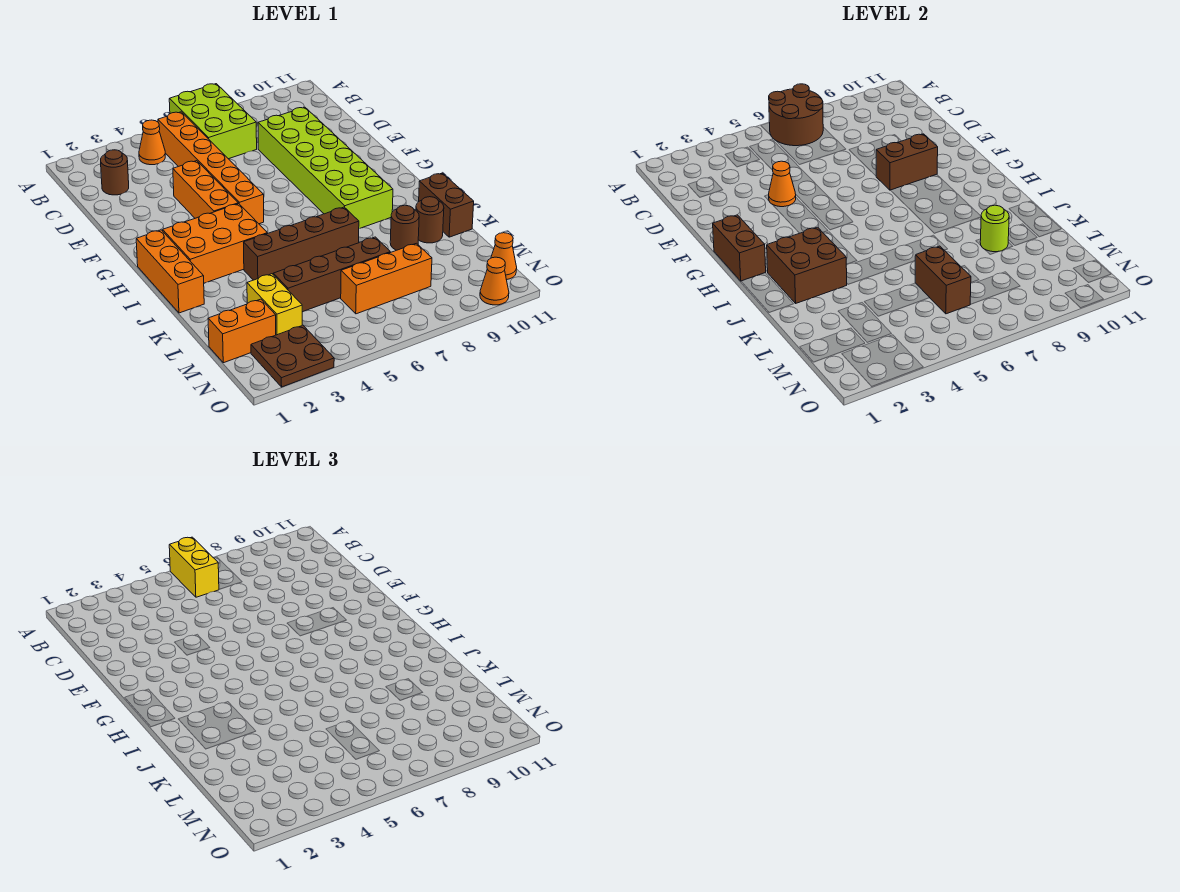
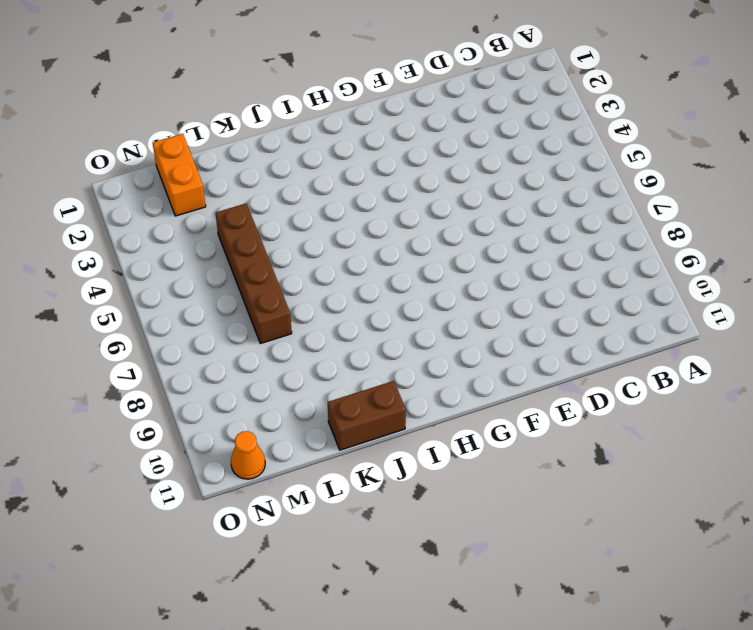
none -> lime brick A6:C7 level 1
none -> orange cone B4 level 1
none -> orange brick B5:G5 level 1

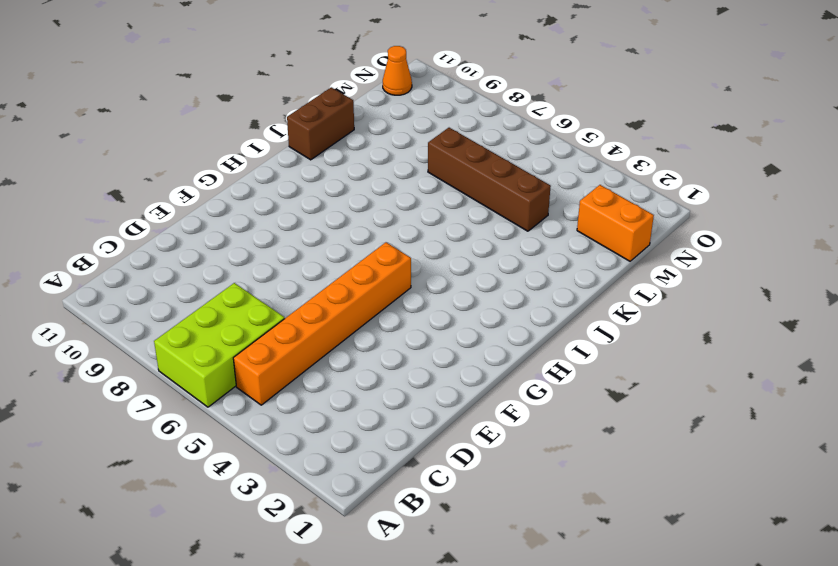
none -> orange cone B4 level 1
none -> brown round brick C2 level 1
none -> lime brick D8:I9 level 1

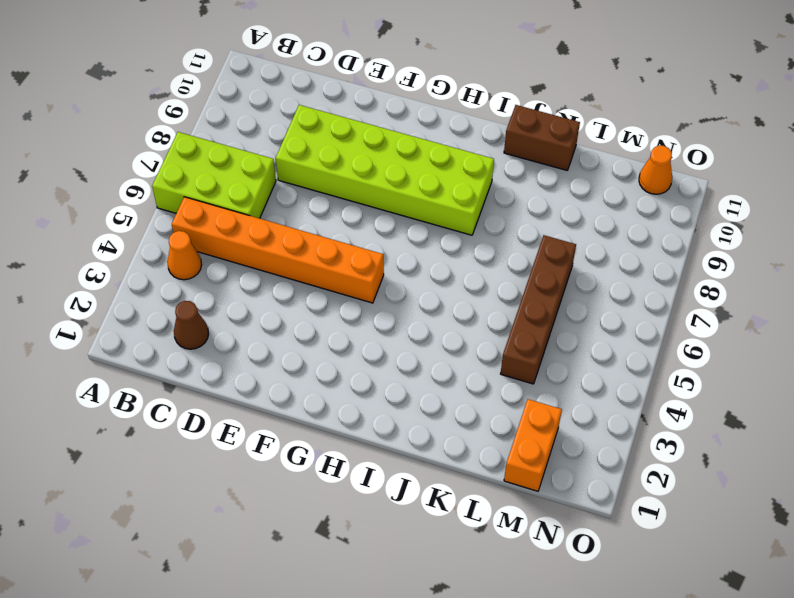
brown cone C2 level 1 -> brown round brick C2 level 1
none -> orange brick E4:G4 level 1
none -> orange brick H1:J1 level 1
none -> orange brick H2:I4 level 1

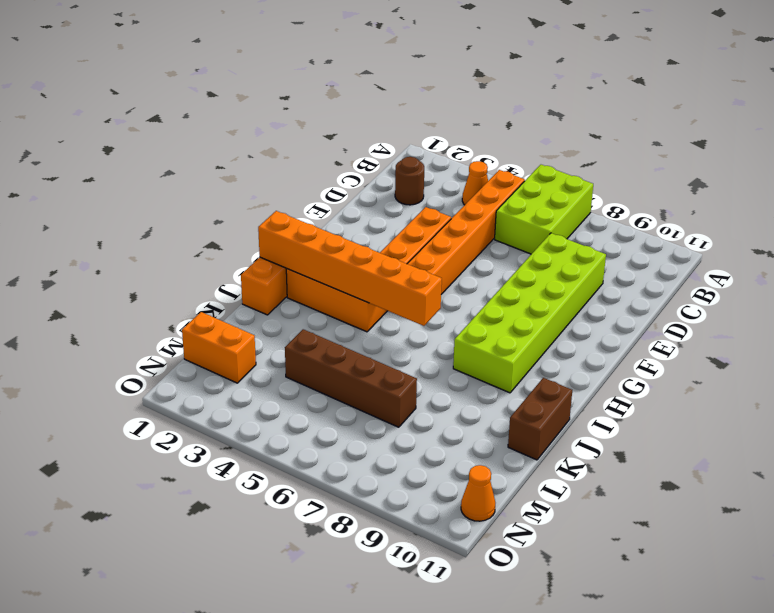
orange brick I1:I6 level 2 -> brown brick I2:J3 level 2
none -> brown brick J4:J7 level 1
none -> brown round brick K9 level 1
none -> brown round brick K10 level 1

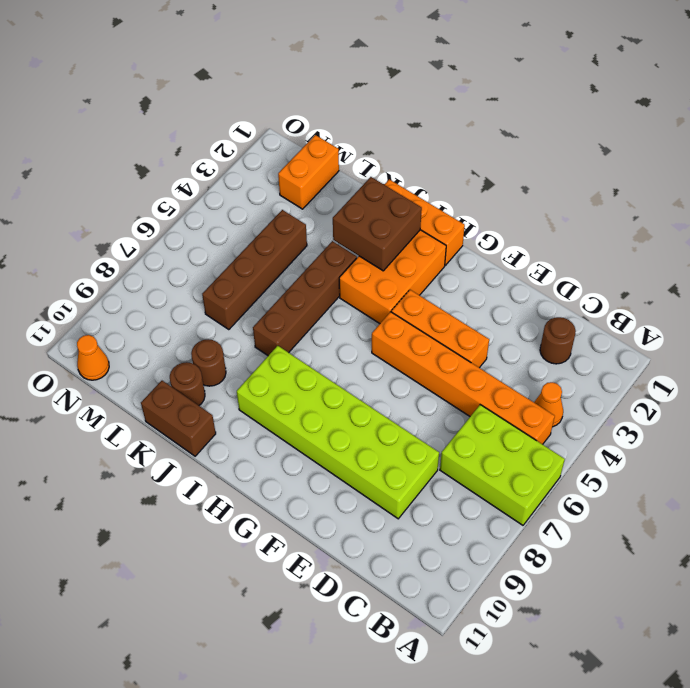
none -> yellow brick L3:M3 level 1
none -> orange brick M6:M8 level 1
none -> brown plate N2:O3 level 1

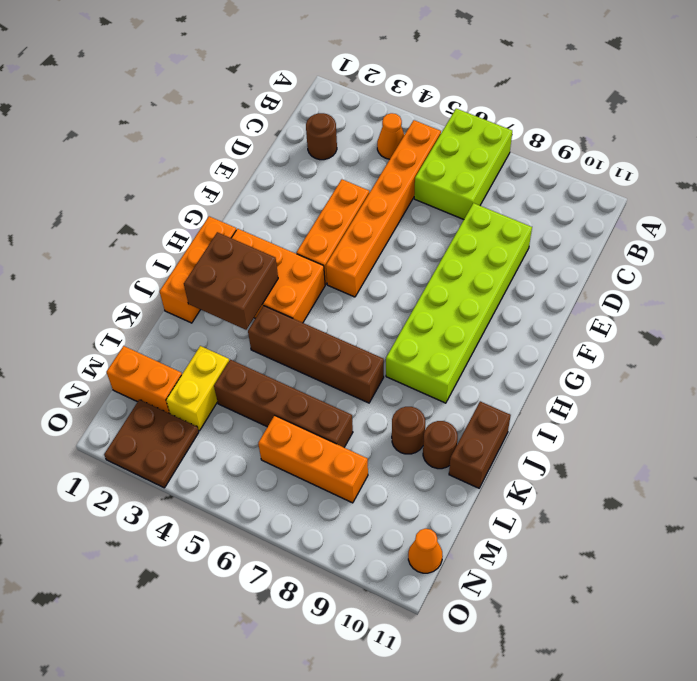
none -> orange cone O10 level 1
none -> brown round brick A6:B7 level 2
none -> orange cone E4 level 2

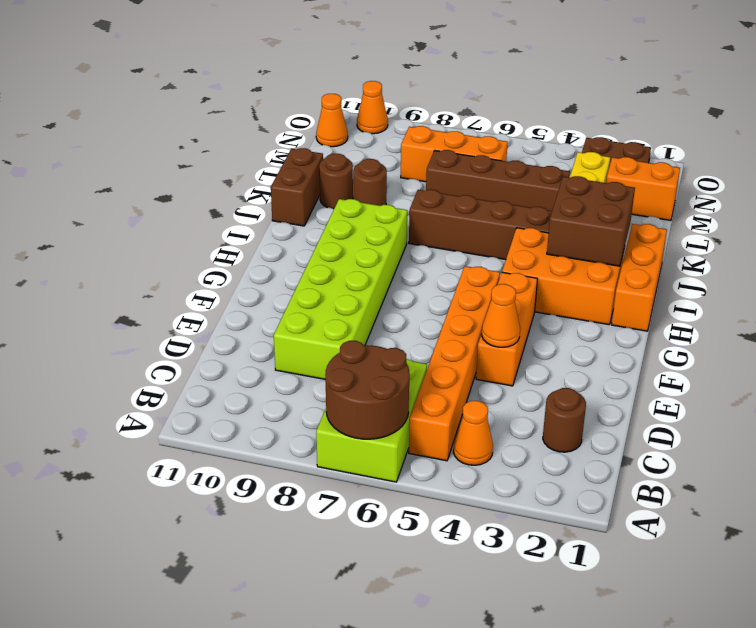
none -> brown brick F8:F9 level 2
none -> brown brick G1:H1 level 2
none -> lime round brick K9 level 2

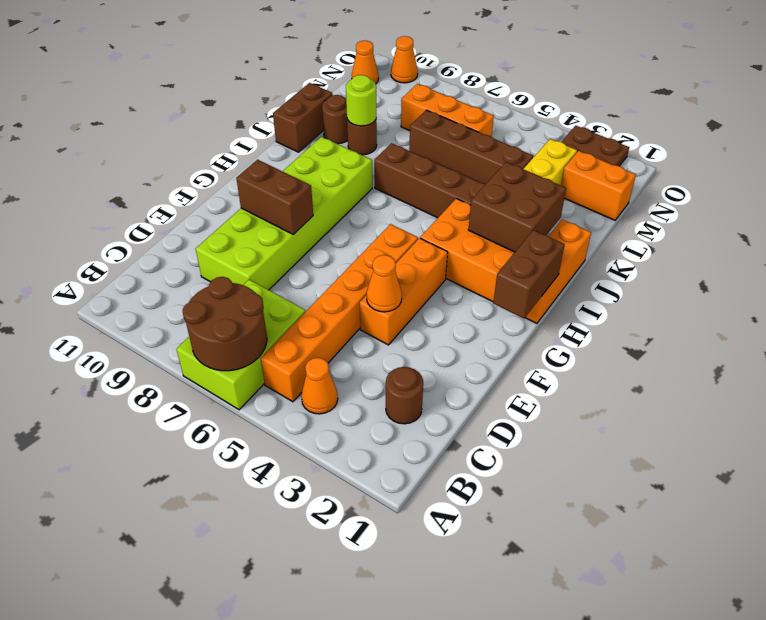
none -> brown brick L6:M6 level 2
none -> yellow brick A6:B6 level 3

